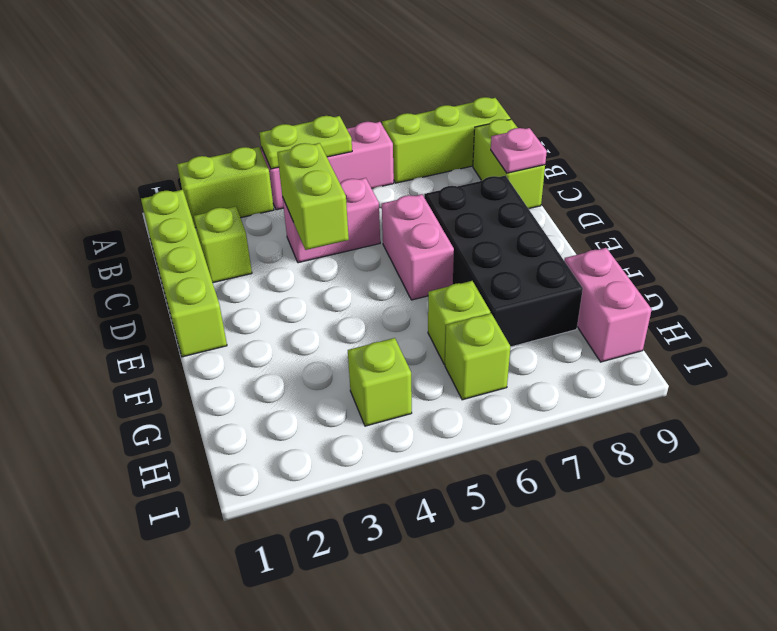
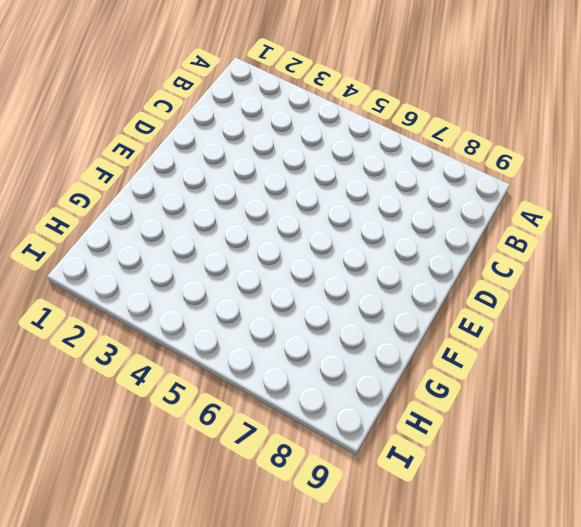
none -> lime brick A2:A3 level 1
none -> pink brick A4:A6 level 1
none -> lime brick A7:A9 level 1

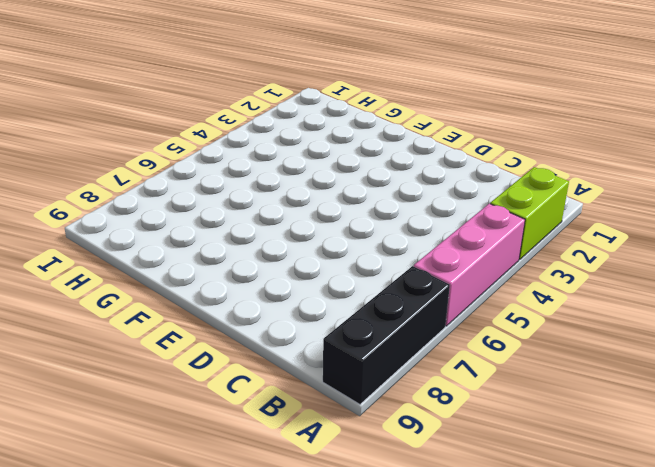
black brick A7:A9 level 1 -> lime brick A7:A9 level 1
none -> lime brick B1:E1 level 1
none -> lime brick B9:C9 level 1
none -> lime brick C2 level 1

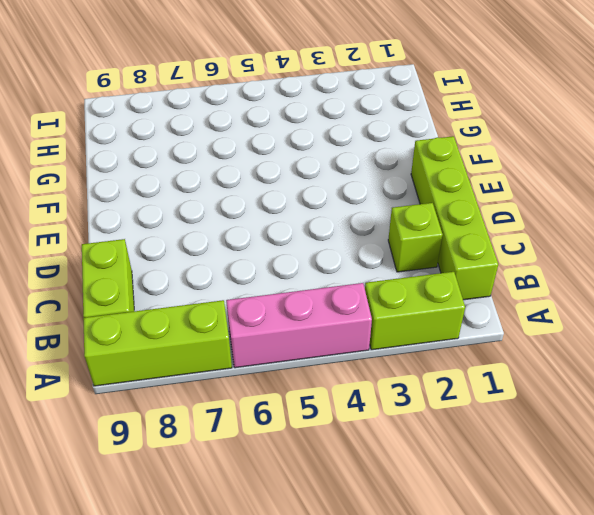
none -> pink brick C4:C5 level 1
none -> pink brick D6:E6 level 1
none -> black brick D7:G8 level 1

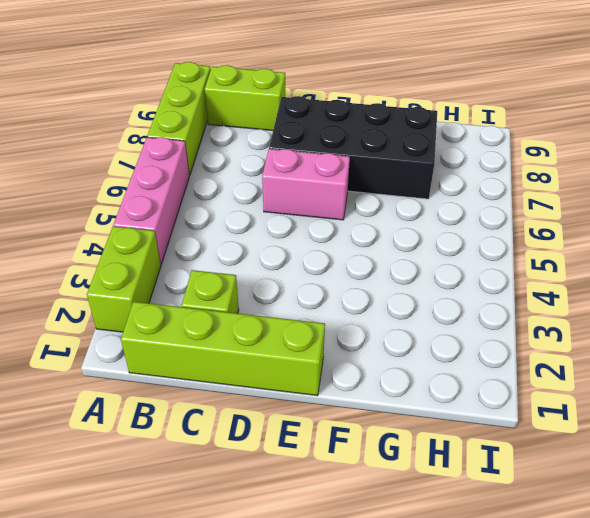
none -> pink brick C4:C5 level 1
none -> lime brick G6 level 1
none -> pink brick G9:H9 level 1

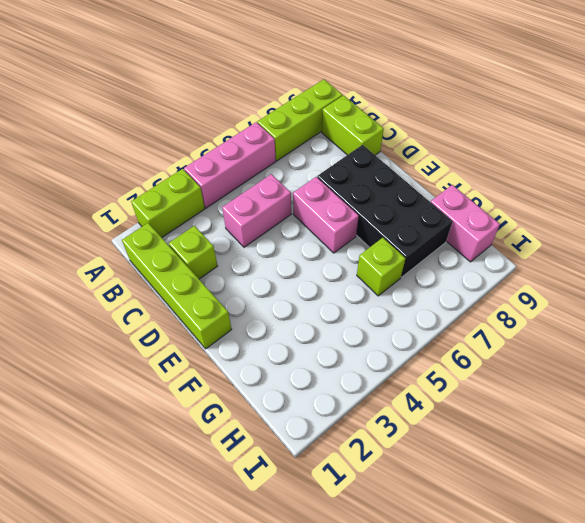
none -> lime brick H4 level 1
none -> lime brick H6 level 1
none -> lime plate A4:A5 level 2

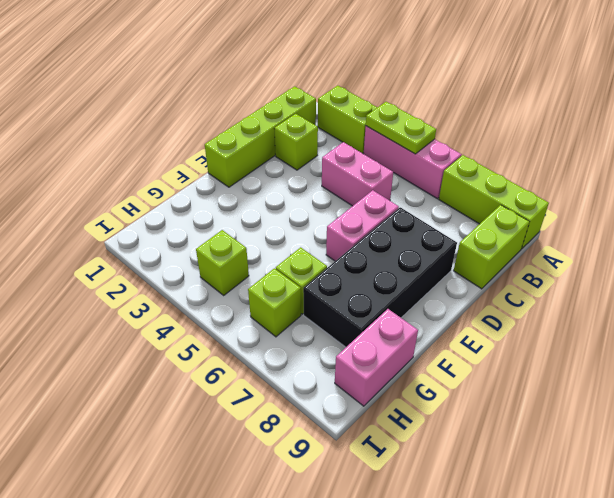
none -> lime brick C4:D4 level 2
none -> pink plate C9 level 2

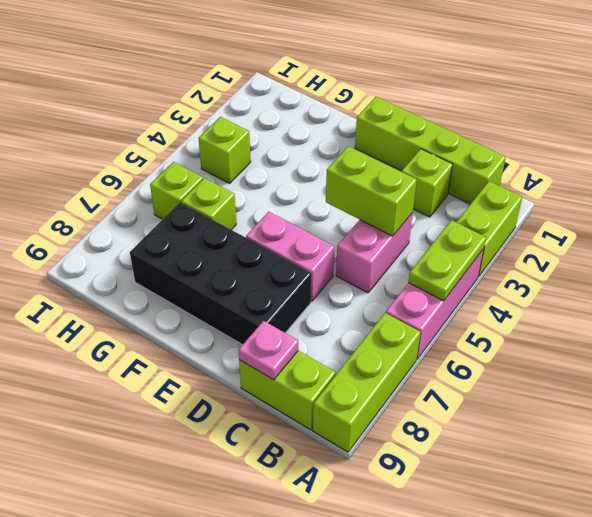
none -> pink brick G9:H9 level 1

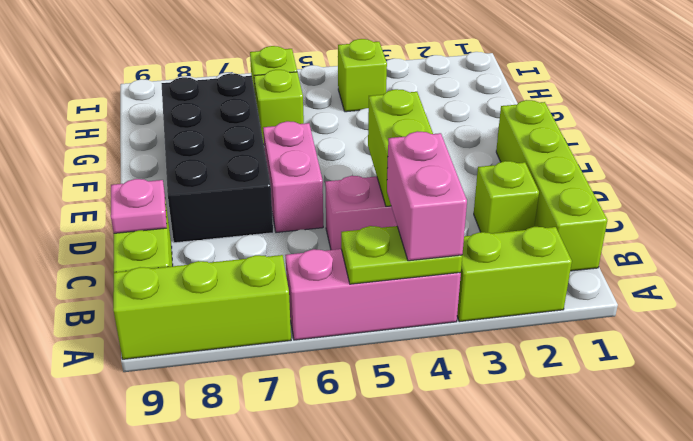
pink brick A4:B4 level 3 -> pink brick G9:H9 level 1

